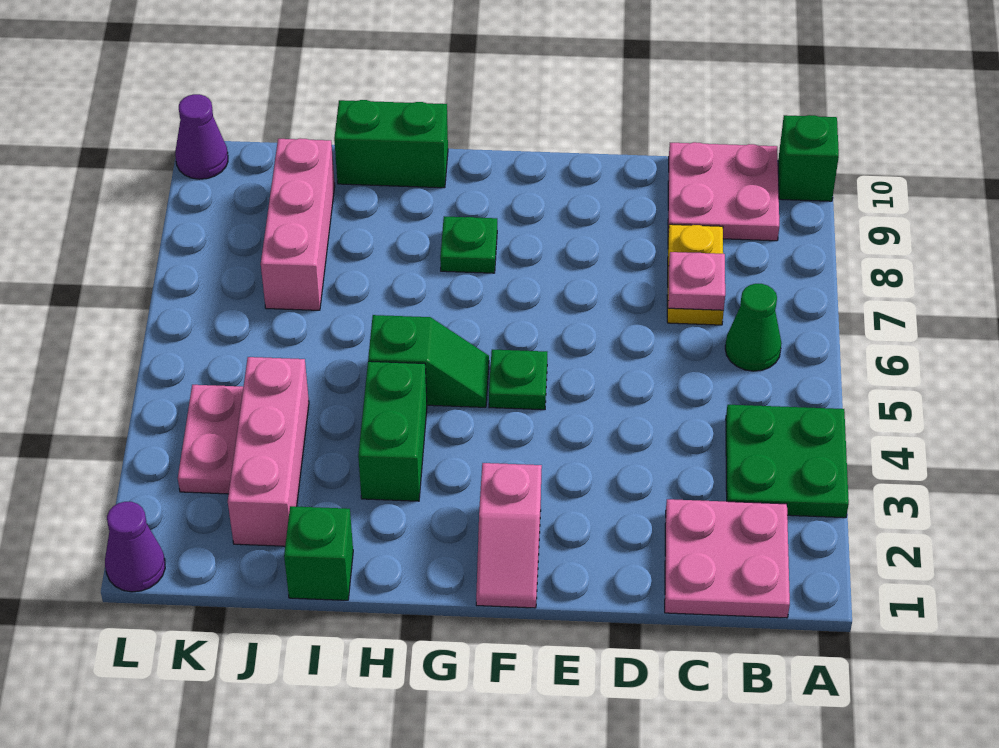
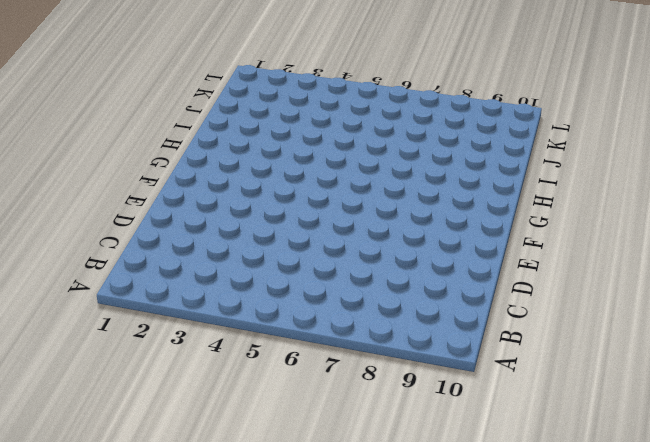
none -> green plate A3:B4 level 1
none -> green brick A10 level 1
none -> pink plate B1:C2 level 1

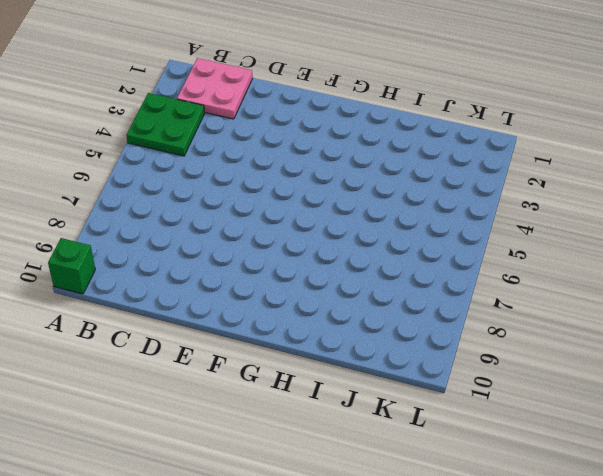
none -> green cone B6 level 1
none -> pink plate B9:C10 level 1
none -> yellow plate C7:C8 level 1

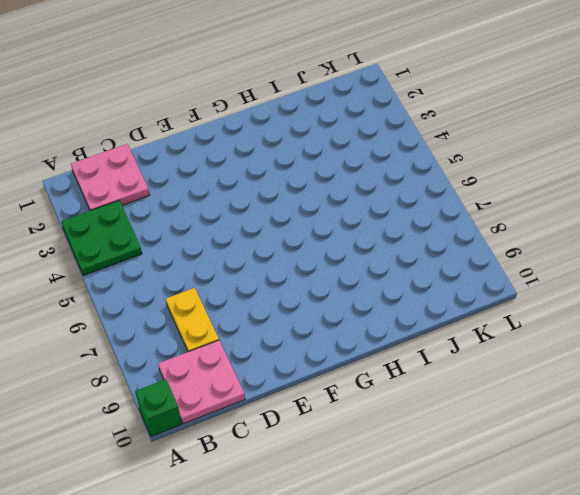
none -> green cone B6 level 1
none -> pink slope F1:F2 level 1 top 2
none -> green plate F5 level 1

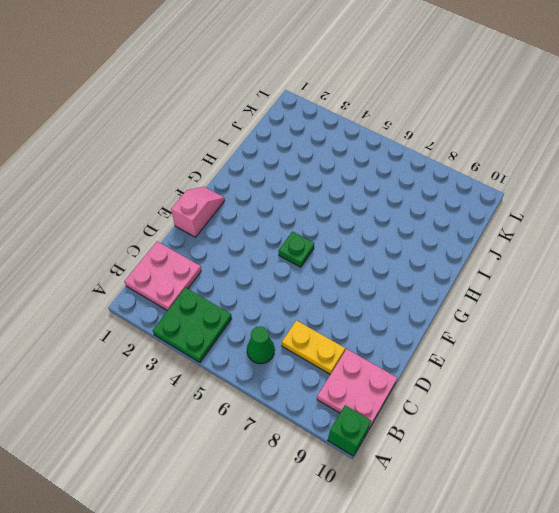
pink slope E1:F1 level 1 top E -> pink slope F1:F2 level 1 top 2
none -> green slope G5:H5 level 1 top H
none -> green plate G8 level 1
none -> green brick H3:H4 level 1

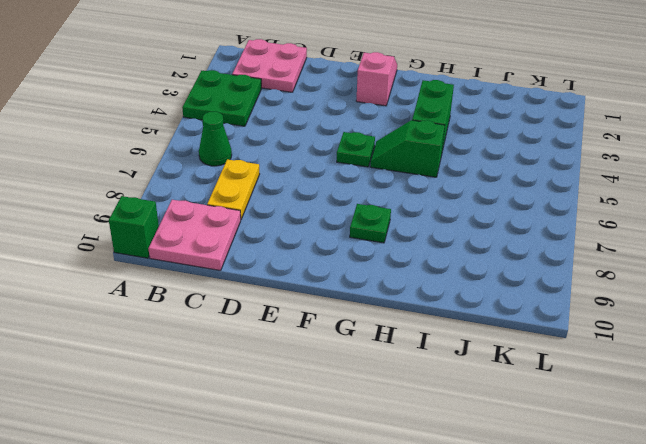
none -> green brick H10:I10 level 1
none -> green brick I1 level 1
none -> pink brick J2:J4 level 1

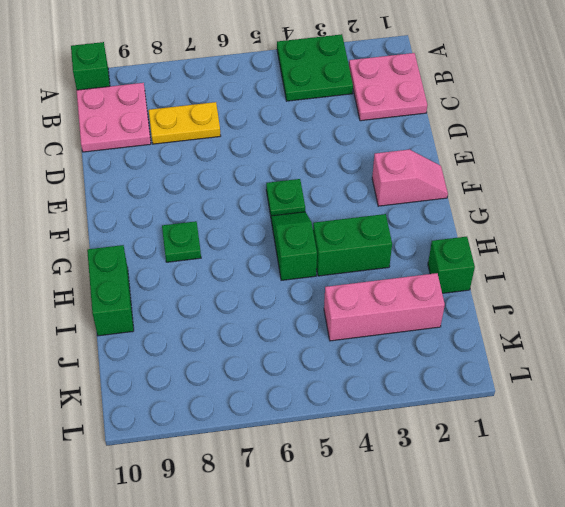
none -> green cone B6 level 1
none -> pink brick J7:J9 level 1
none -> pink plate K3:K4 level 1

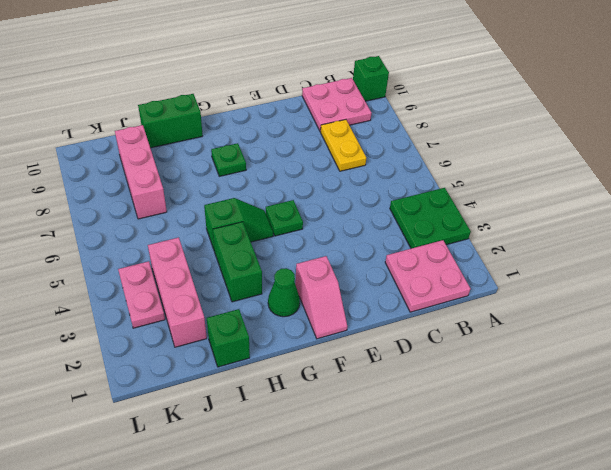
green cone G2 level 1 -> green cone B6 level 1
none -> purple cone L1 level 1
none -> purple cone L10 level 1
none -> pink plate C7 level 2

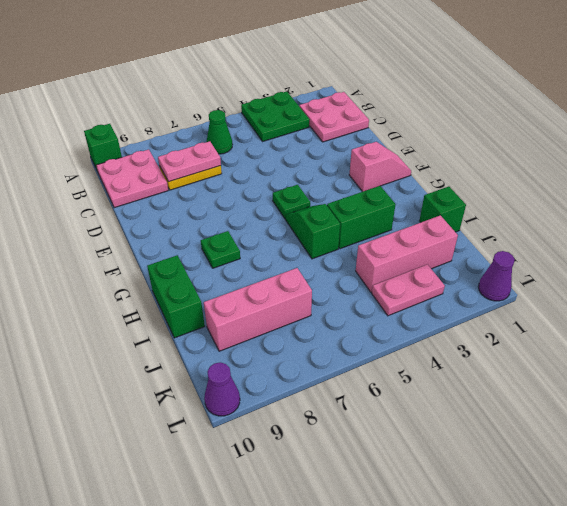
pink plate C7:C8 level 2 -> pink plate C7 level 2

